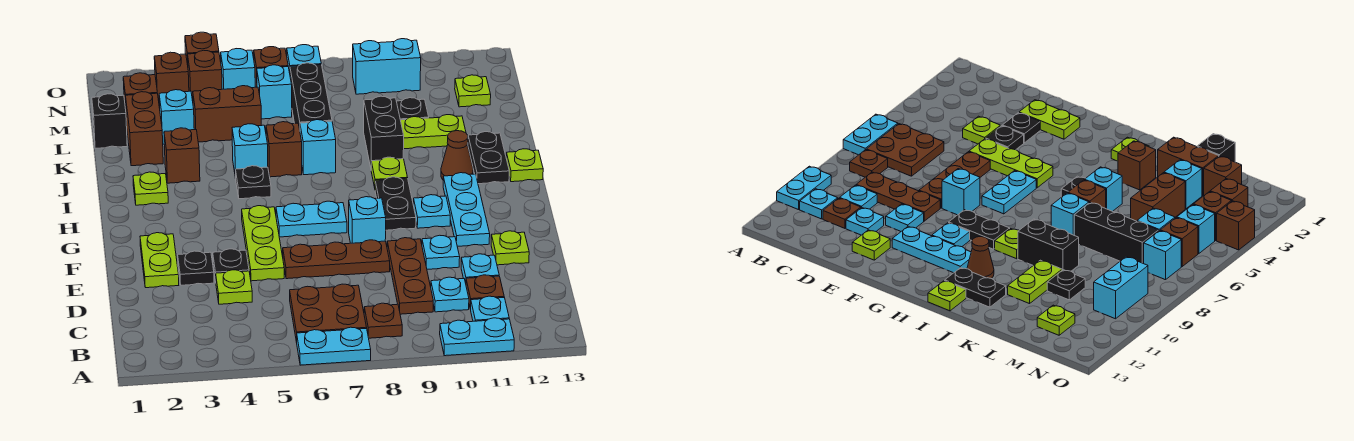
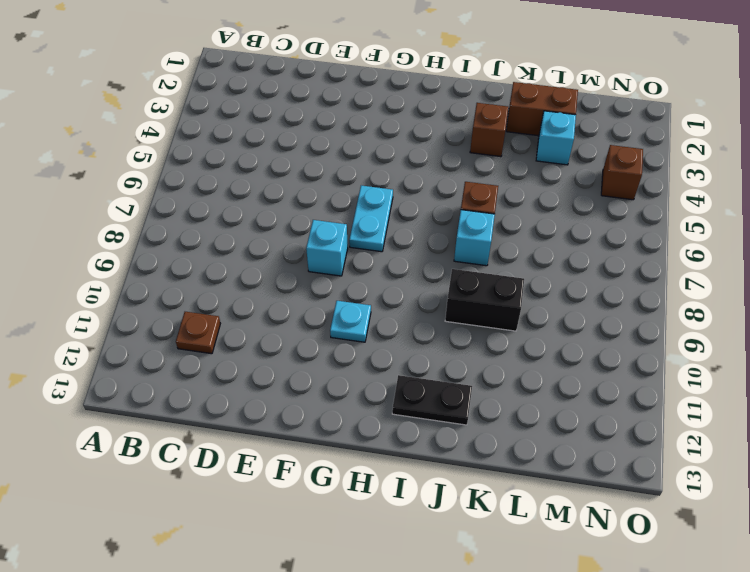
none -> cyan plate A6:A7 level 1
none -> cyan plate A10:A11 level 1
none -> brown plate B6:C7 level 1
none -> brown plate B8 level 1

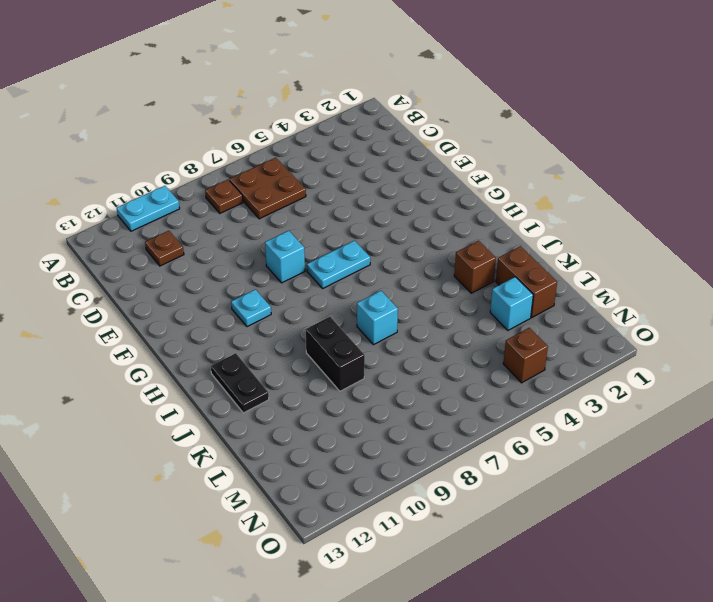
none -> cyan plate A6:A7 level 1
none -> cyan plate B11 level 1
none -> brown plate C9:E9 level 1
none -> cyan plate C10 level 1

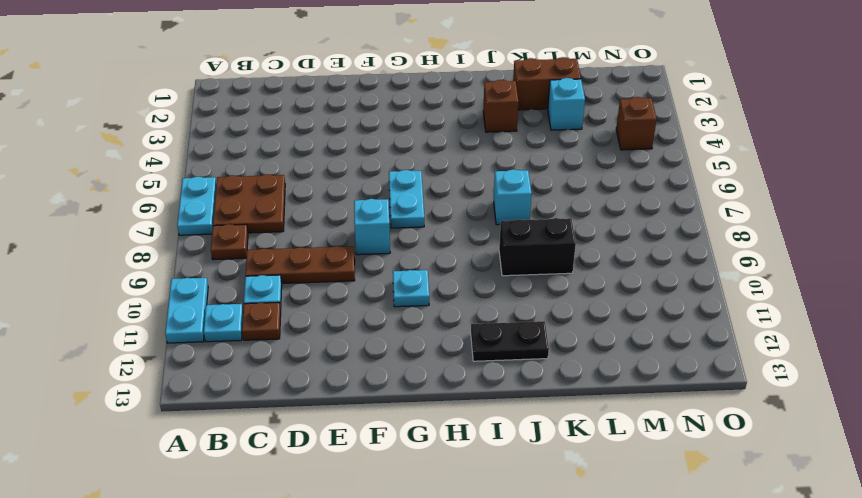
none -> lime plate D4 level 1
none -> cyan plate D11 level 1
none -> lime plate E2:F2 level 1
none -> black plate E3 level 1

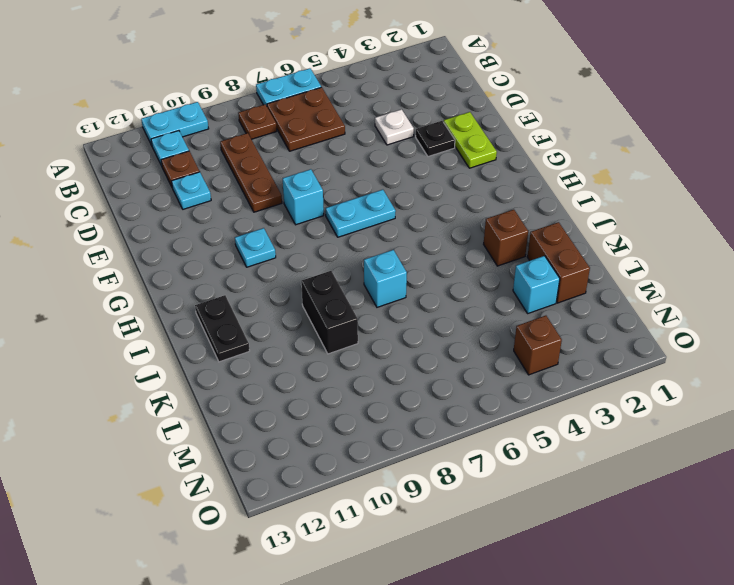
white plate D4 level 1 -> lime plate D4 level 1
none -> cyan plate C10 level 1
none -> black plate E4 level 1
none -> lime plate E5:G5 level 1
none -> brown plate E6:E8 level 1

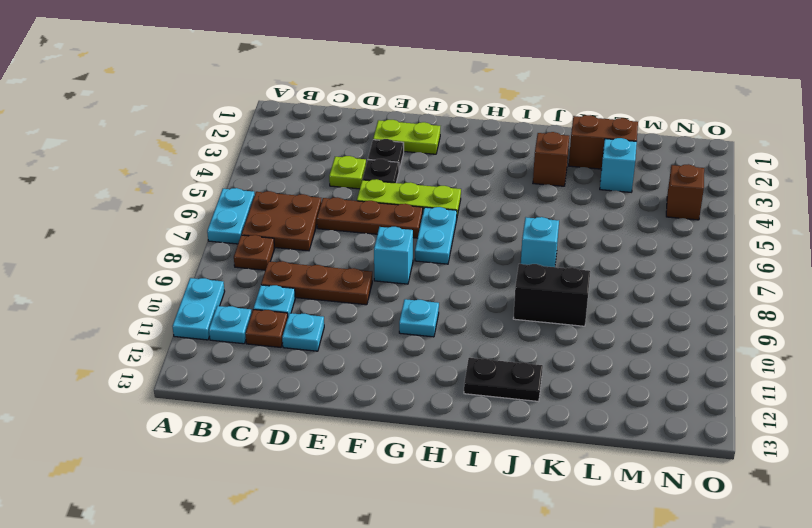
brown plate D6:F6 level 1 -> brown plate E6:E8 level 1
none -> cyan plate E10 level 1
none -> lime plate E12 level 1
none -> cyan plate F11:H11 level 1
none -> black plate G9:H9 level 1

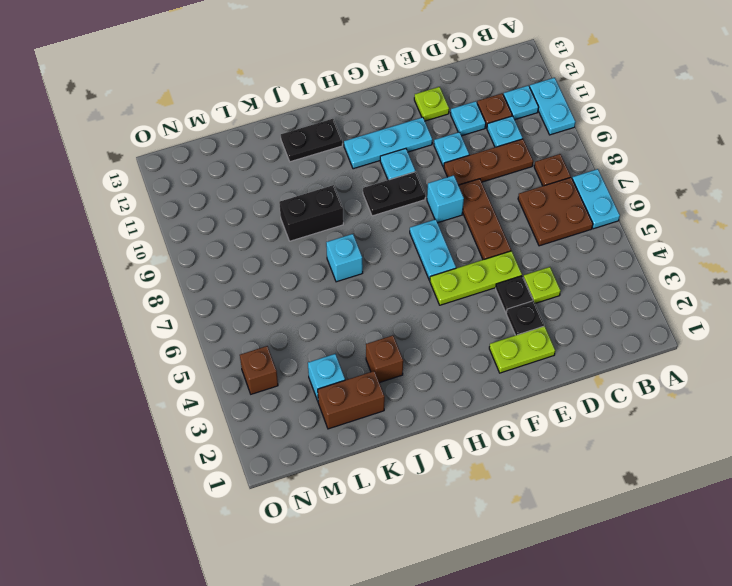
none -> lime plate I2 level 1
none -> black plate I5 level 1
none -> lime plate I9 level 1
none -> brown cone I11 level 1

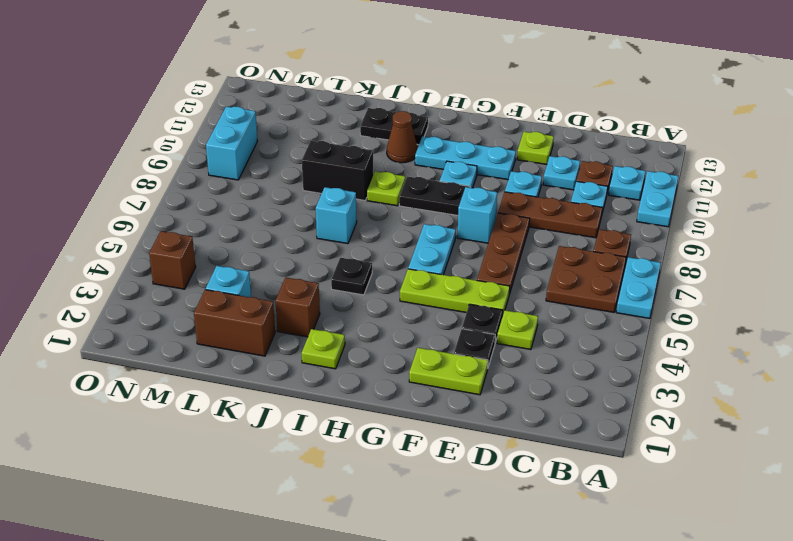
none -> lime plate I13 level 1
none -> cyan brick J5 level 1
none -> brown brick J6 level 1
none -> black brick K7:M7 level 1

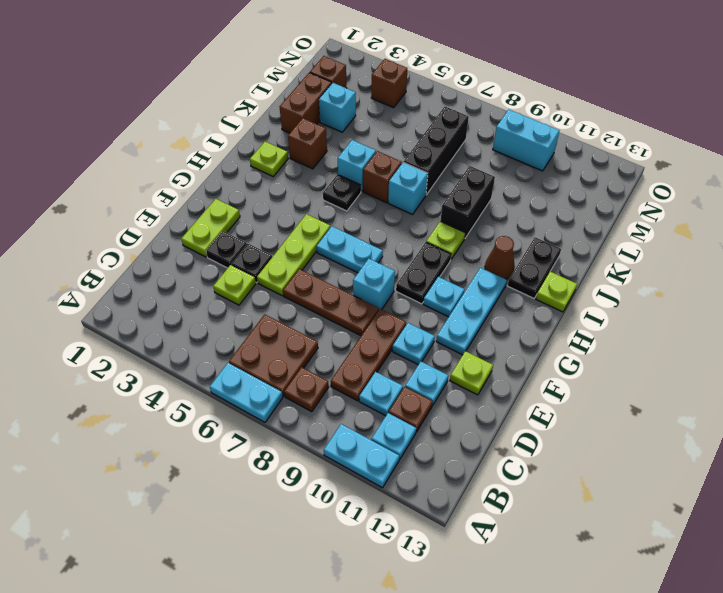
none -> lime plate K10:K11 level 1
none -> black brick L1 level 1
none -> brown brick L4:L5 level 1
none -> black plate L10 level 1

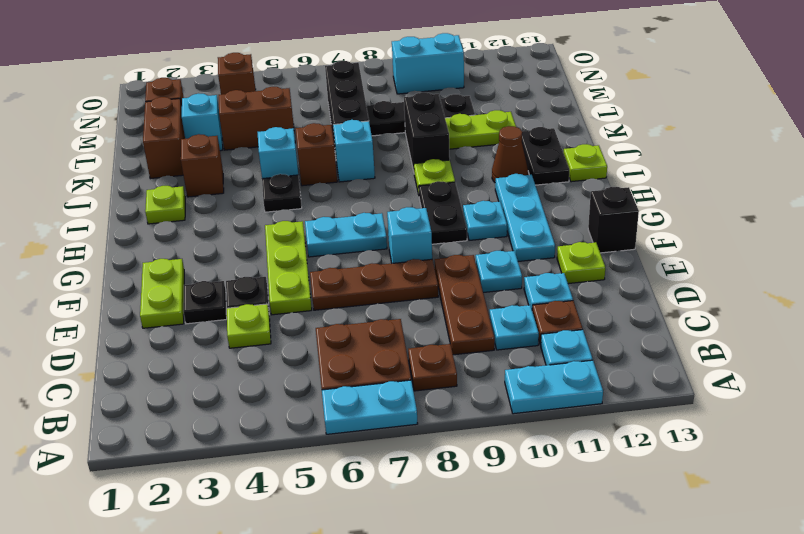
black brick F13 level 1 -> black brick L1 level 1
black plate L8:L10 level 1 -> black plate L10 level 1
none -> cyan brick M6 level 1
none -> lime plate M12 level 1
none -> brown brick N3 level 1
none -> cyan brick N5 level 1

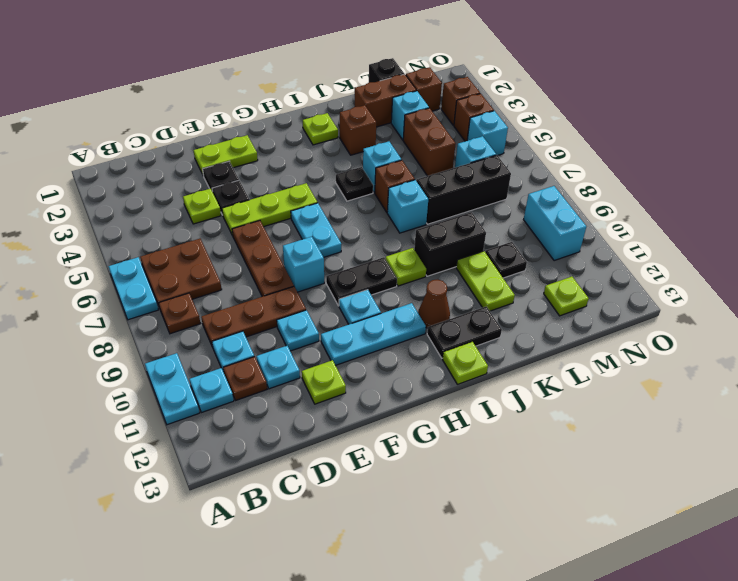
none -> brown brick N6 level 1
none -> cyan brick N7 level 1
none -> brown brick O4 level 1

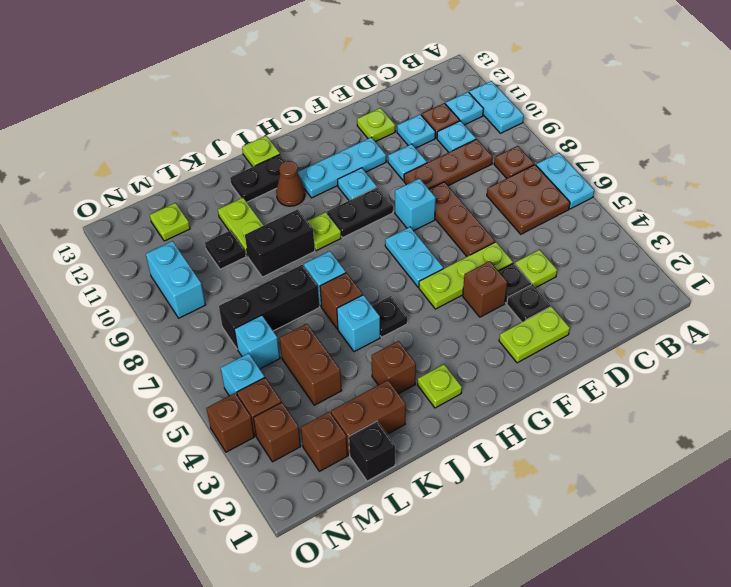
brown brick F4 level 1 -> brown brick N6 level 1
none -> cyan brick L3 level 1
none -> cyan brick N7 level 1

